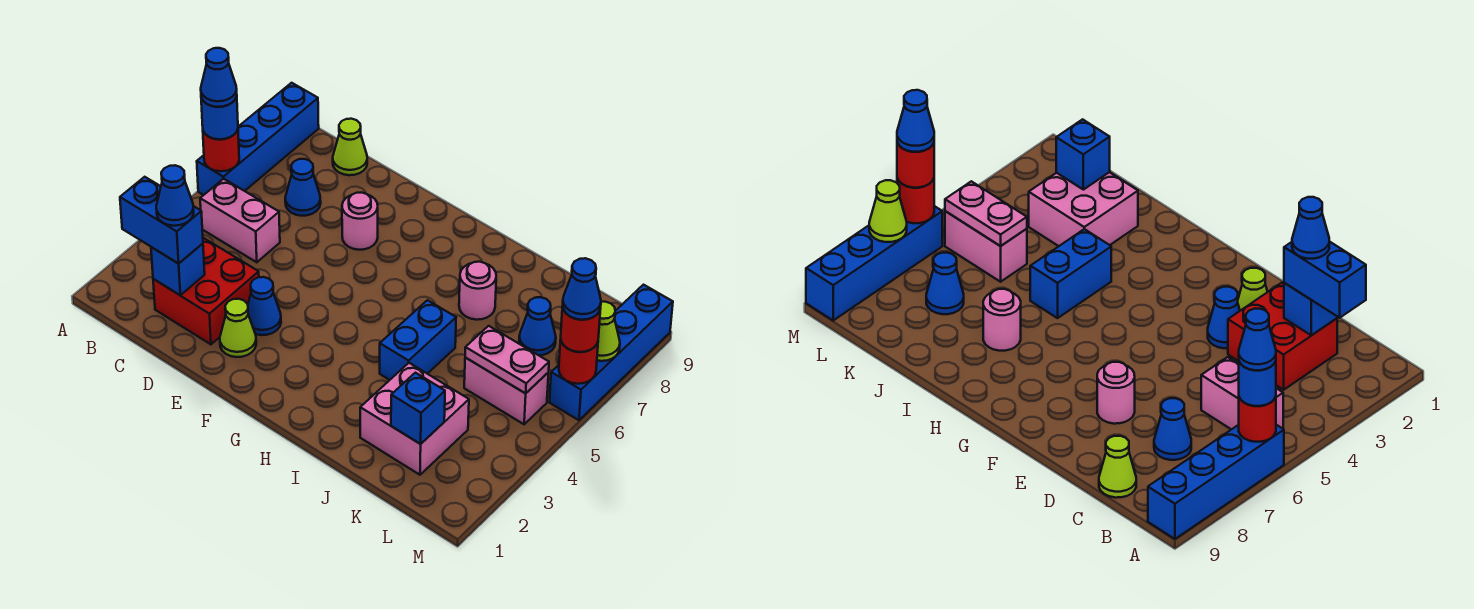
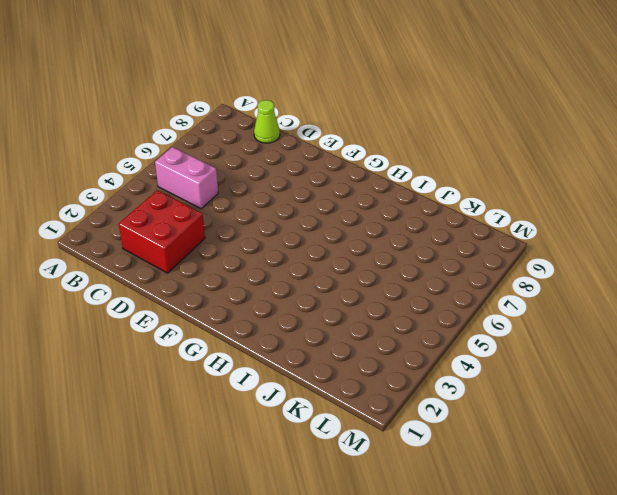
none -> blue brick A6:A9 level 1
none -> blue cone C7 level 1
none -> lime cone E2 level 1

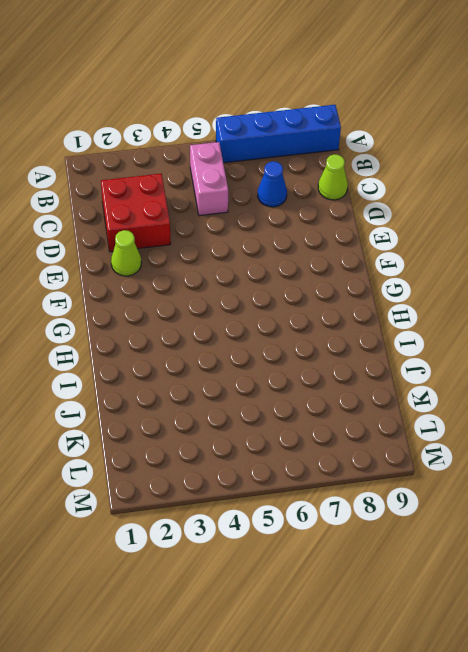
none -> blue cone E3 level 1
none -> pink round brick E7 level 1
none -> blue brick I4:I5 level 1

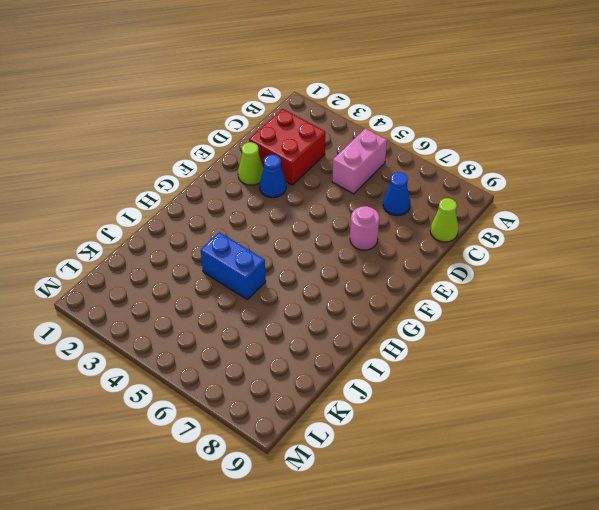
none -> blue brick A6:A9 level 1
none -> pink round brick I7 level 1
none -> pink brick J2:K3 level 1

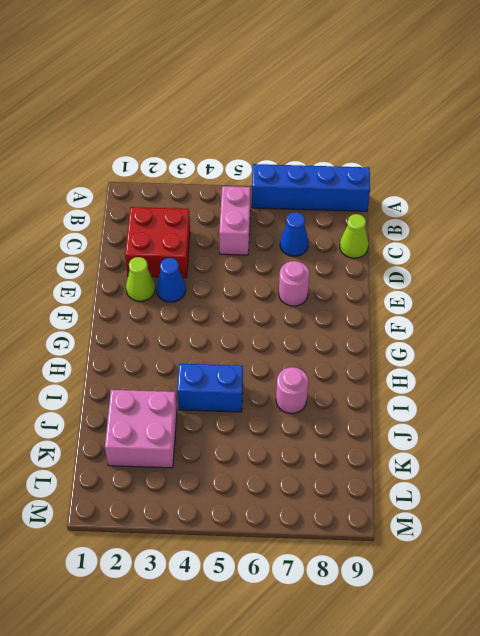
none -> pink brick K5:L5 level 1
none -> blue cone K7 level 1
none -> blue brick M6:M9 level 1

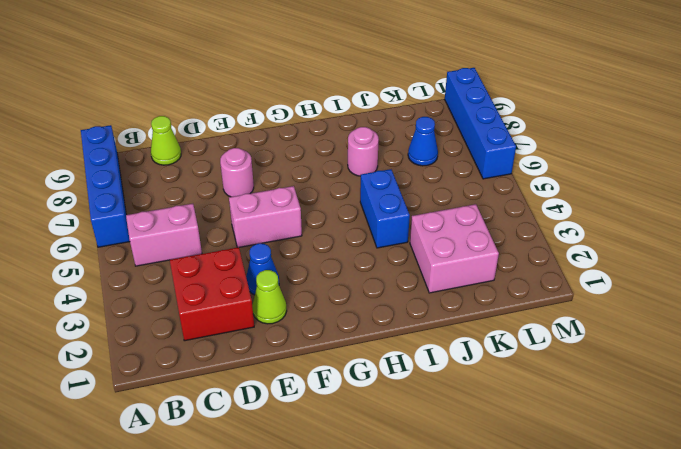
pink brick E5:F5 level 1 -> pink brick K5:L5 level 1
none -> blue cone C7 level 1
none -> red round brick A6 level 2
none -> blue brick C2 level 2

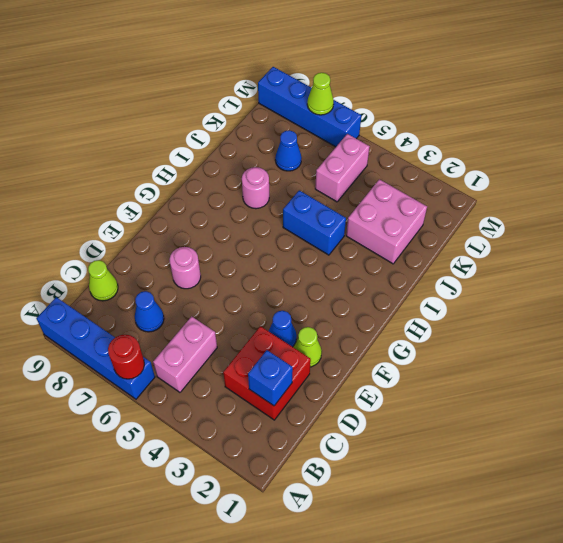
none -> blue brick K2 level 2
none -> pink plate K5:L5 level 2
none -> red round brick M6 level 2

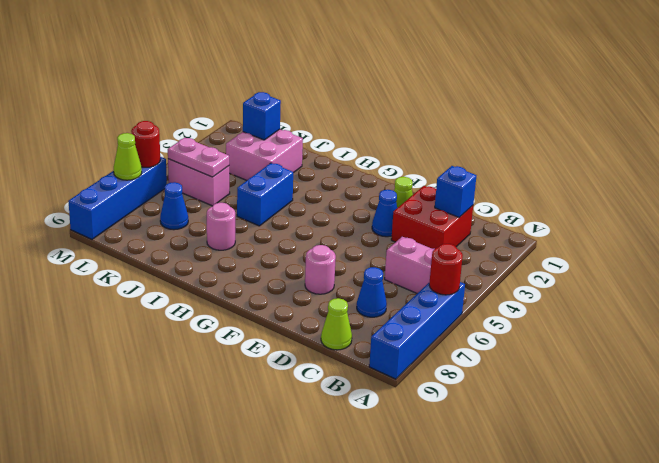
none -> blue round brick A6 level 3
none -> blue brick B2:C2 level 3
none -> red round brick M6 level 3

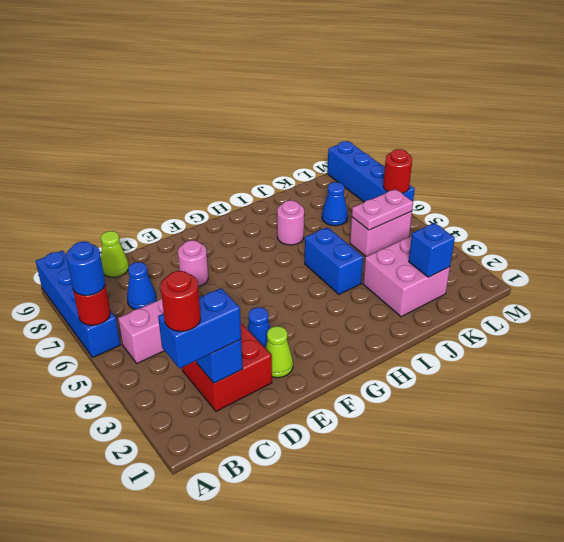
red round brick B2 level 4 -> red round brick M6 level 3
none -> lime cone M7 level 2
none -> blue cone A6 level 4
none -> blue cone C2 level 4

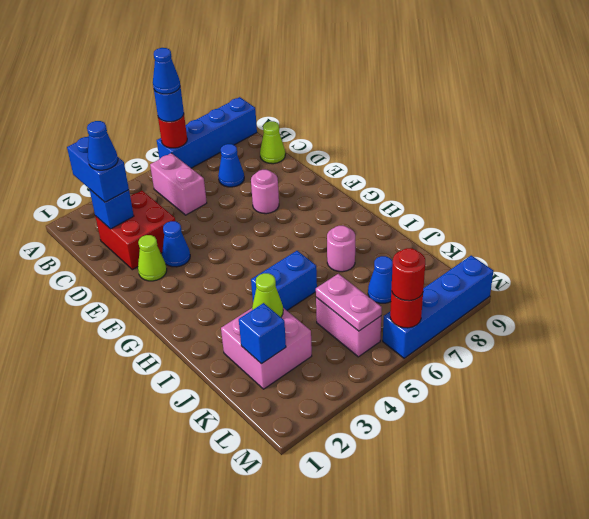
lime cone J3 level 2 -> lime cone M7 level 2
none -> blue cone M6 level 4

